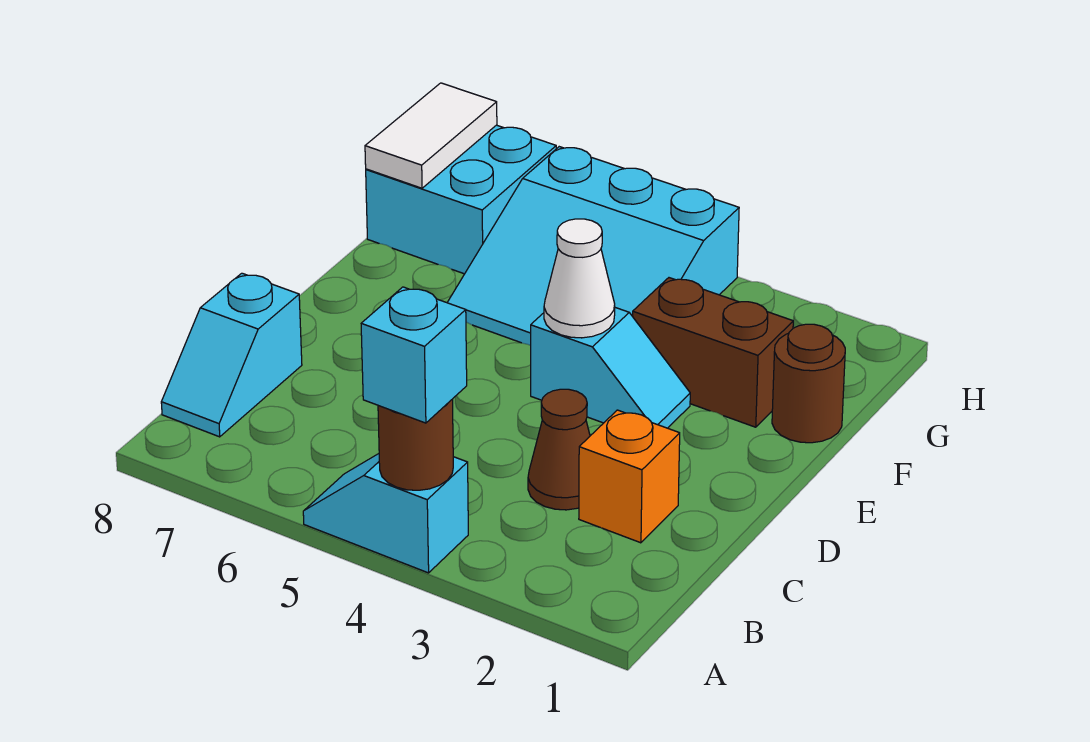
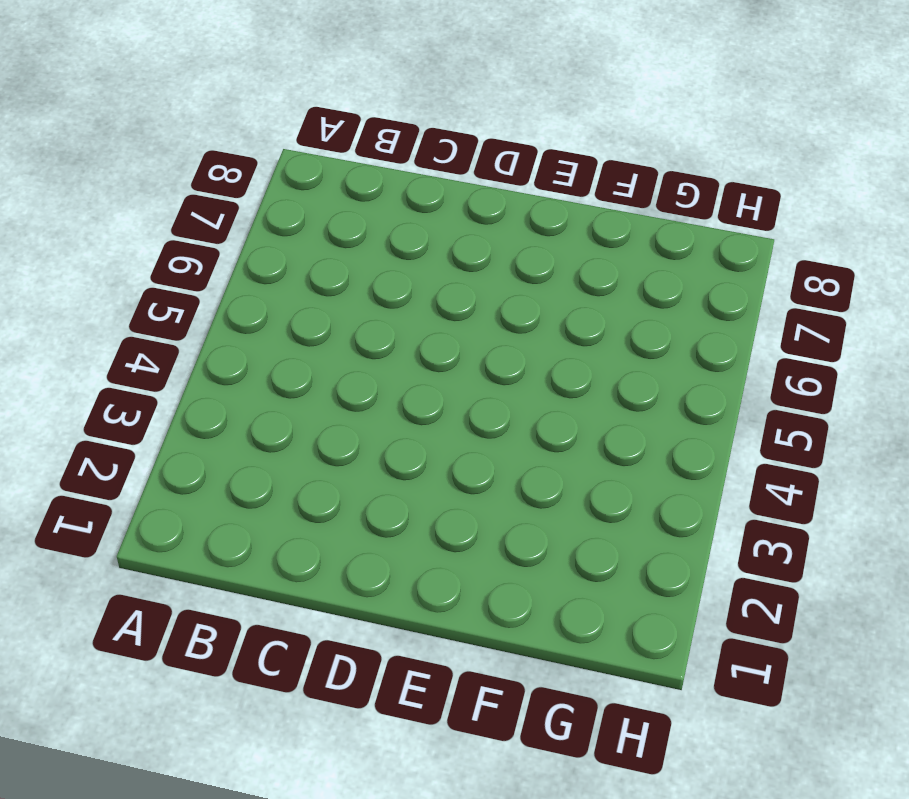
none -> cyan slope A4:A5 level 1 top 4
none -> cyan slope B8:C8 level 1 top C
none -> orange brick C2 level 1

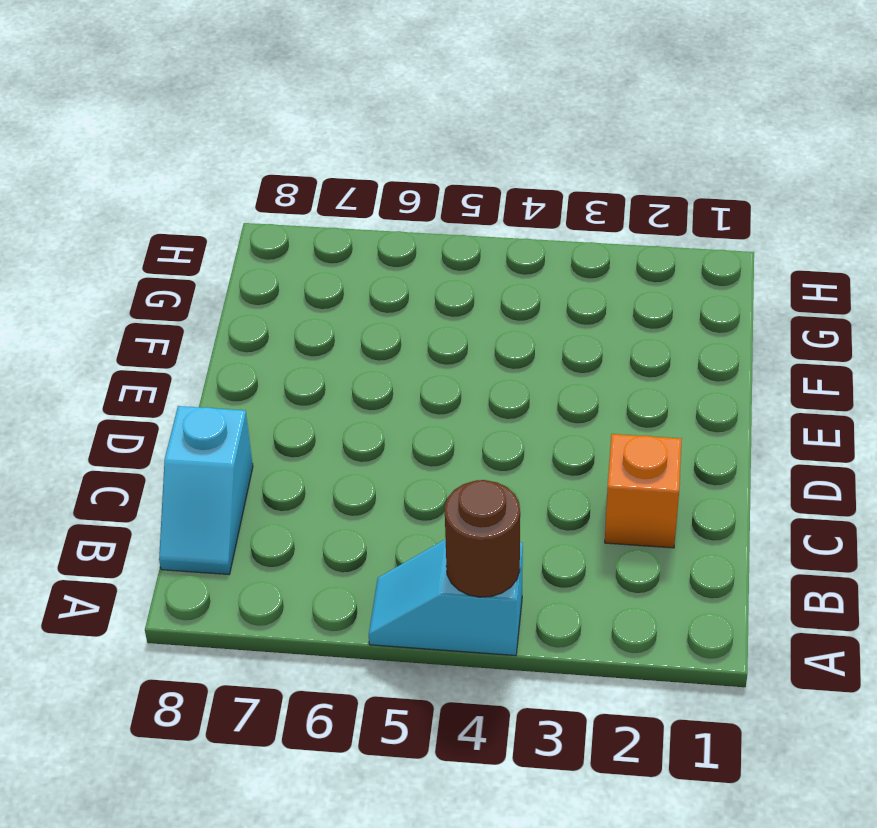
none -> brown cone C3 level 1
none -> cyan slope E3:E4 level 1 top 4
none -> brown round brick F1 level 1

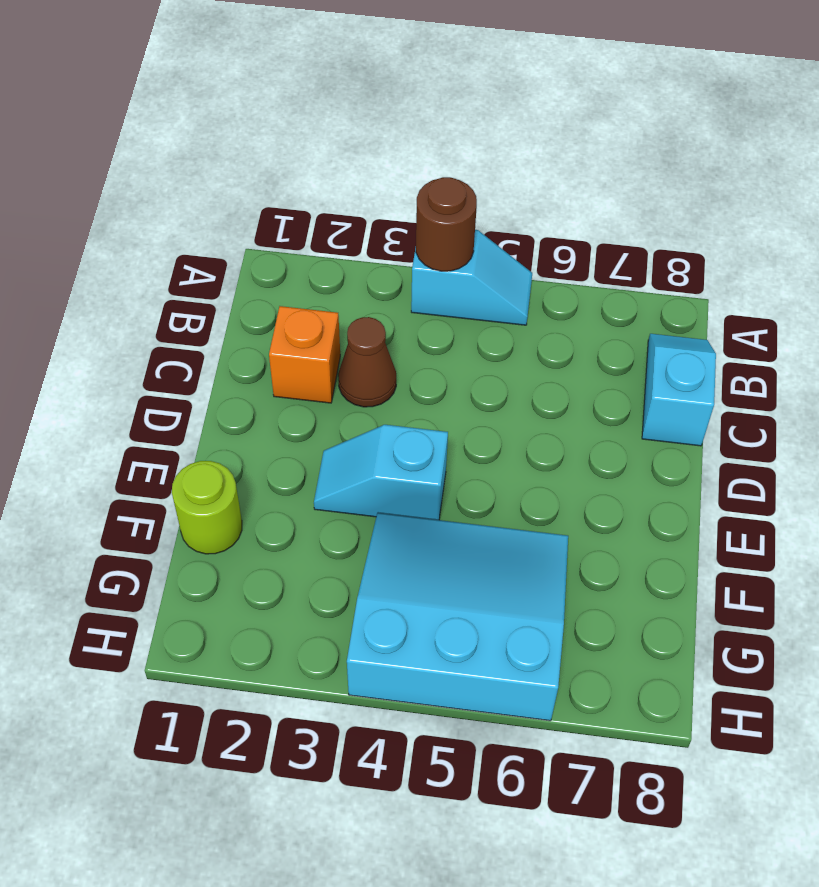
lime round brick F1 level 1 -> brown round brick F1 level 1
none -> brown brick F2:F3 level 1
none -> cyan brick G7:H8 level 1
none -> white cone E4 level 2

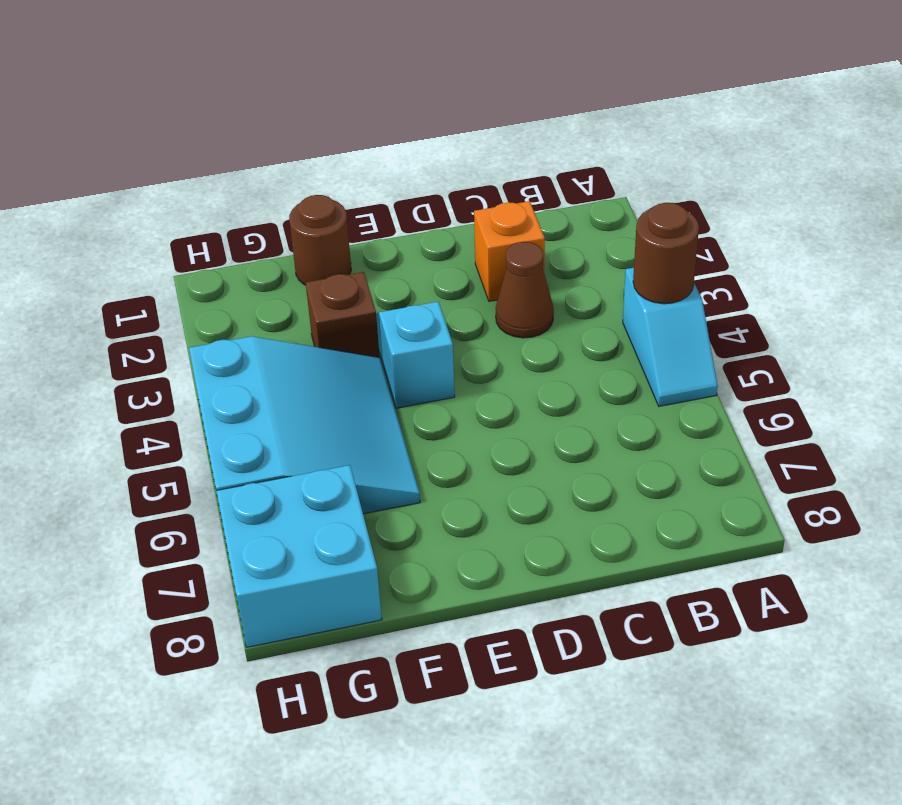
brown brick F3 level 1 -> brown brick F2:F3 level 1
none -> cyan slope B8:C8 level 1 top C
none -> white cone E4 level 2
none -> white tile G8:H8 level 2

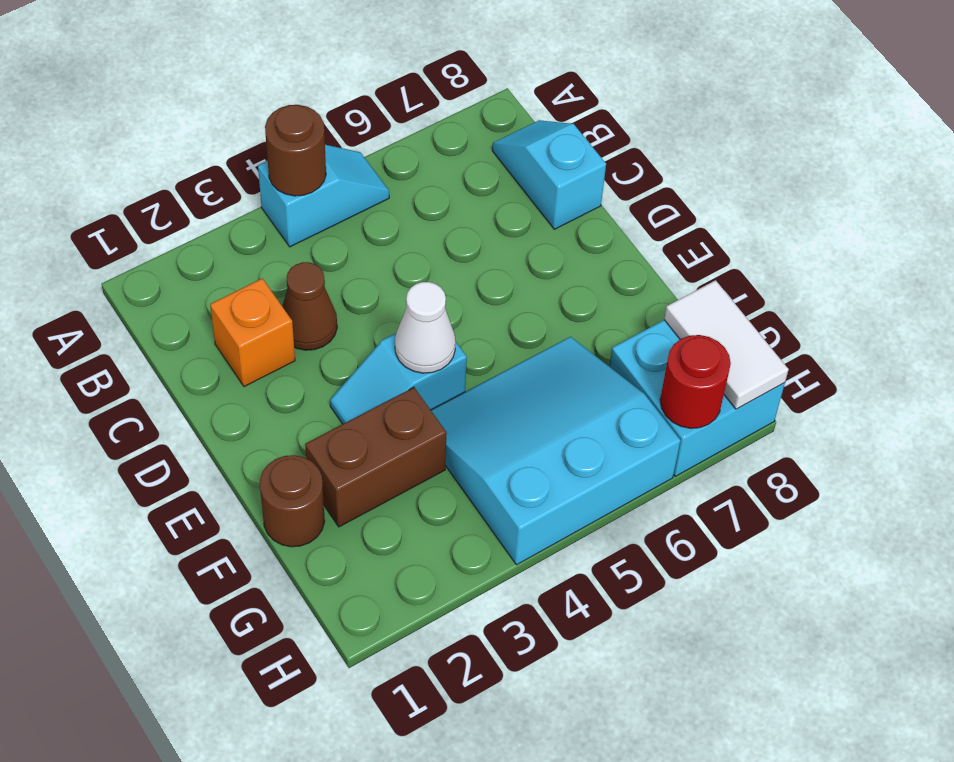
red round brick H7 level 2 -> none
none -> cyan brick A4 level 3

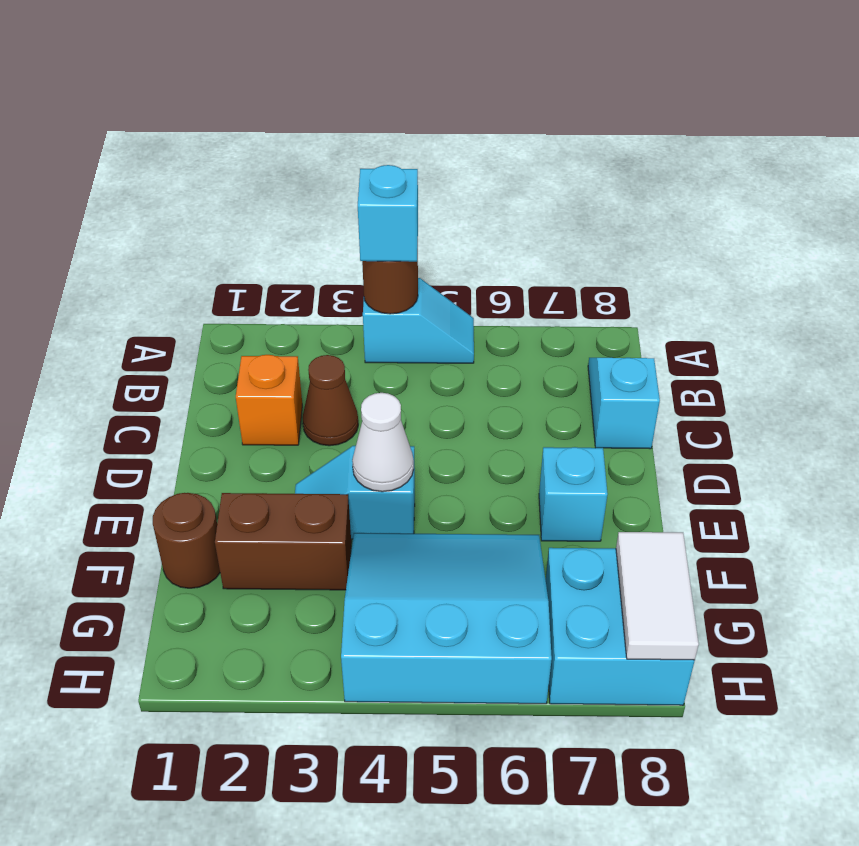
cyan brick E7 level 1 -> none

